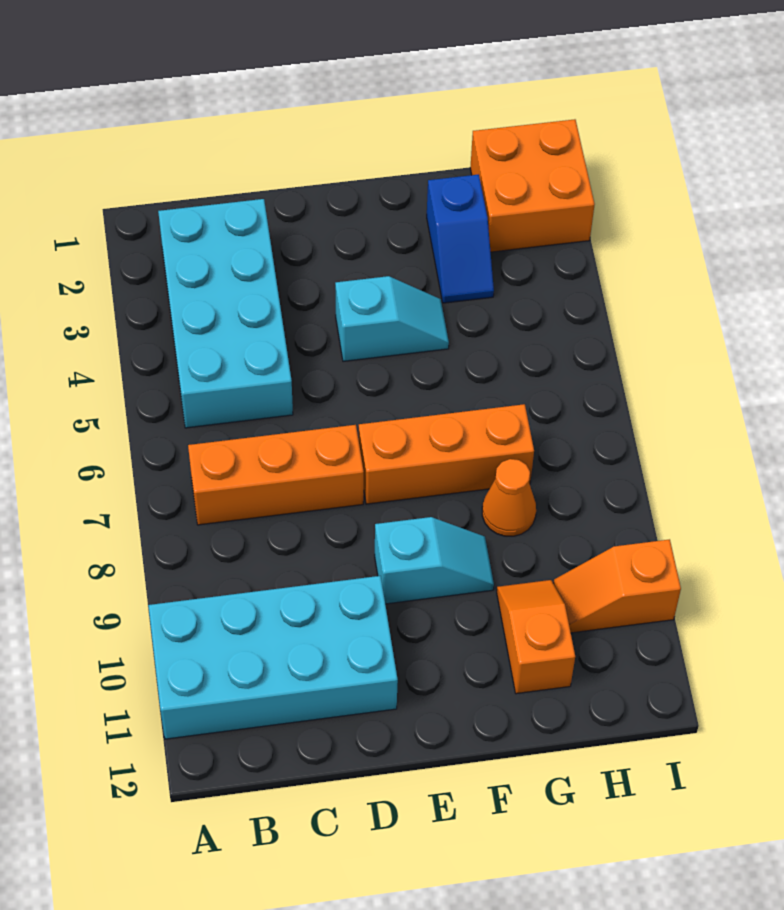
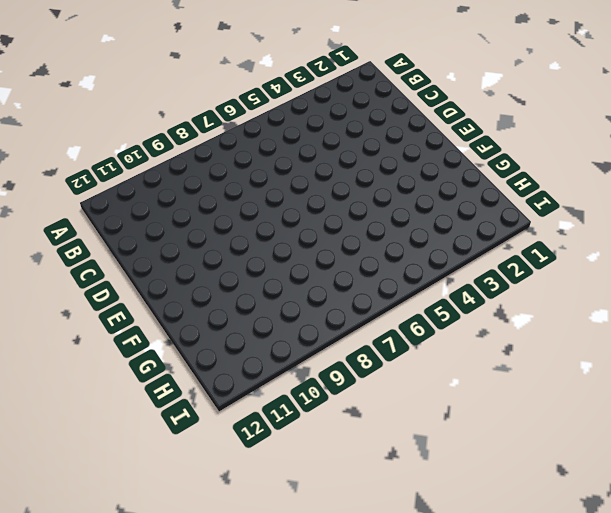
none -> cyan brick A10:D11 level 1
none -> cyan brick B2:C5 level 1

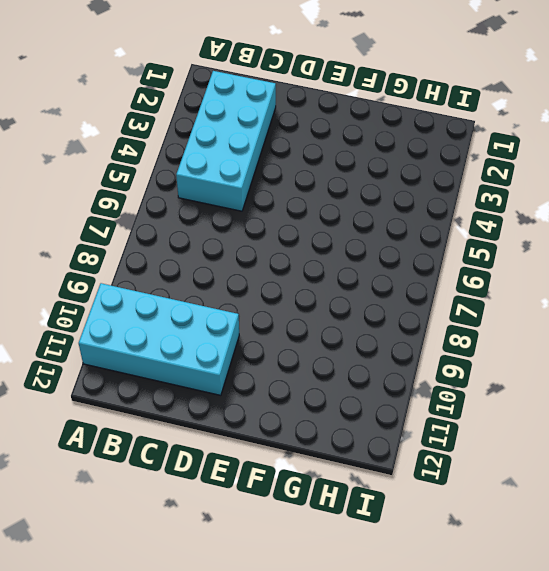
none -> orange brick B7:D7 level 1
none -> cyan slope E4:F4 level 1 top E

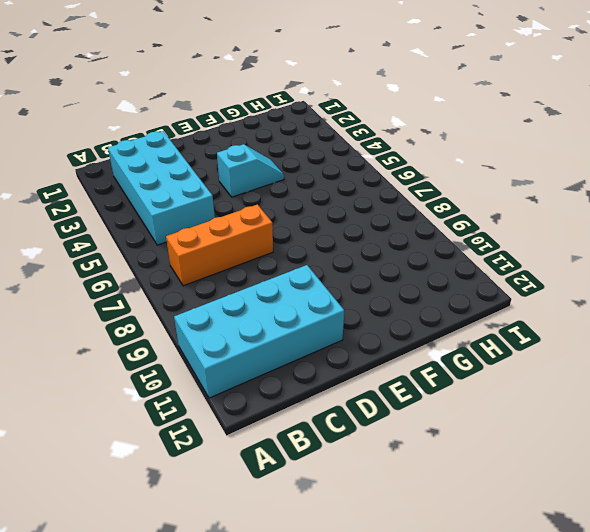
none -> orange brick E7:G7 level 1
none -> cyan slope E9:F9 level 1 top E

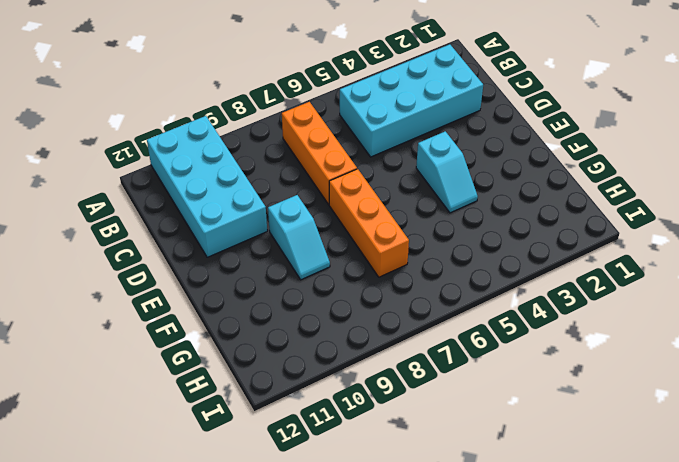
none -> blue slope G2:G3 level 1 top 2
none -> orange cone G8 level 1

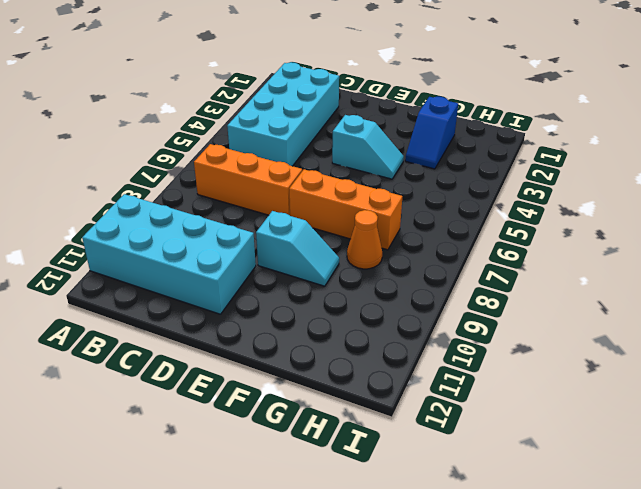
none -> orange slope G10:G11 level 1 top 11
none -> orange brick H1:I2 level 1

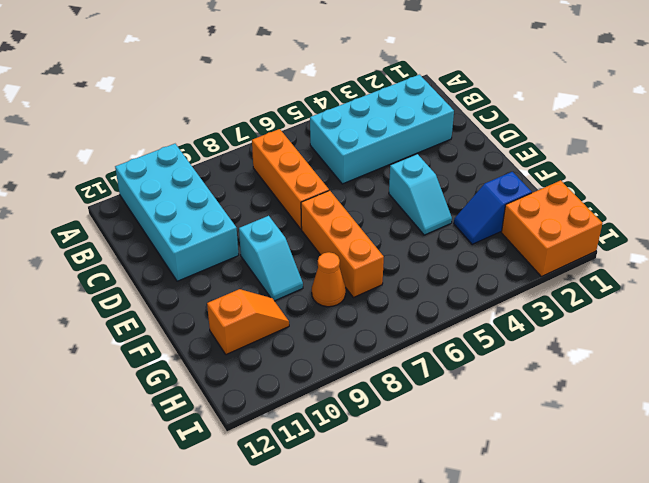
none -> orange slope H10:I10 level 1 top I

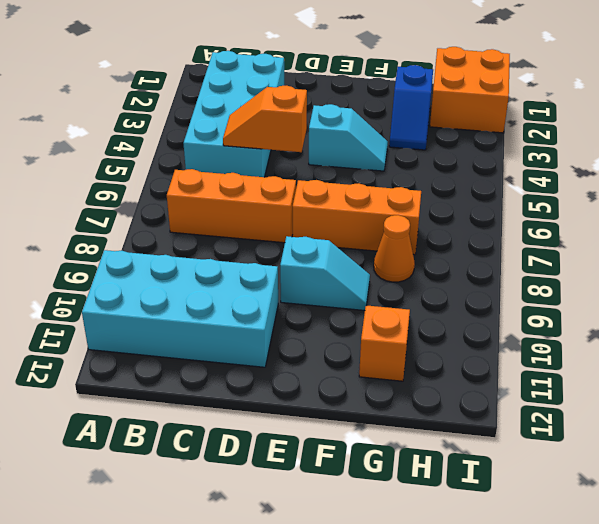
orange slope C5:D5 level 2 top D -> orange slope H10:I10 level 1 top I

